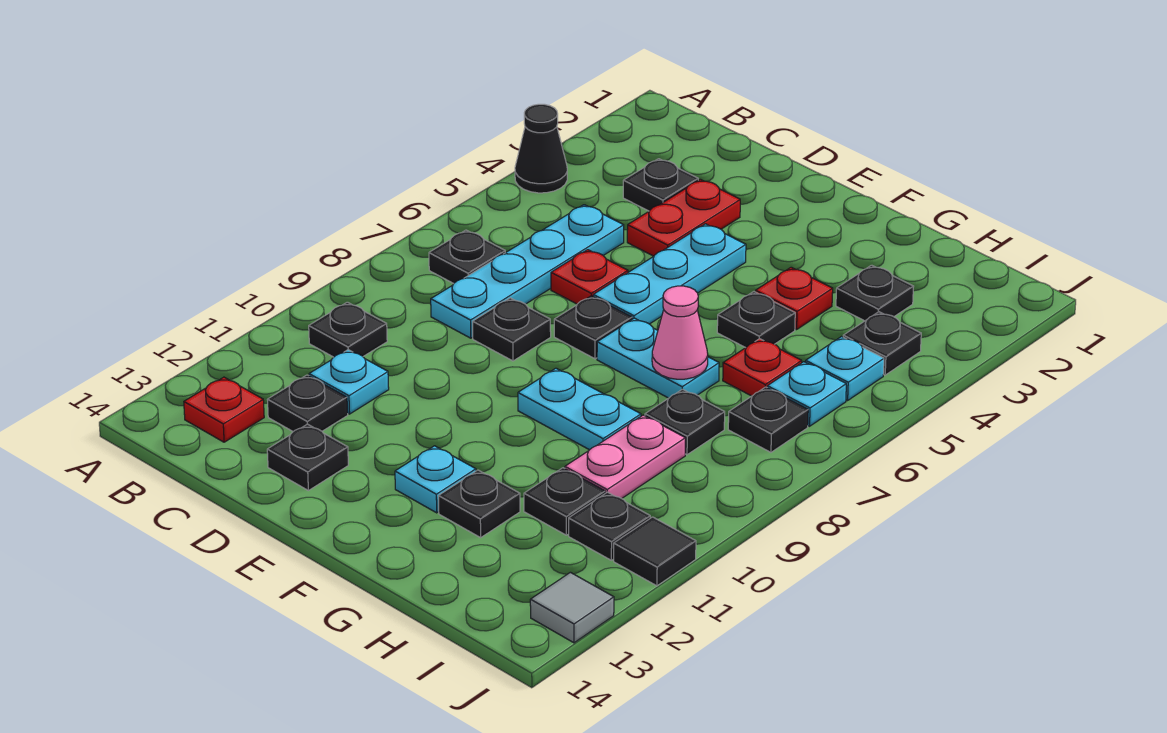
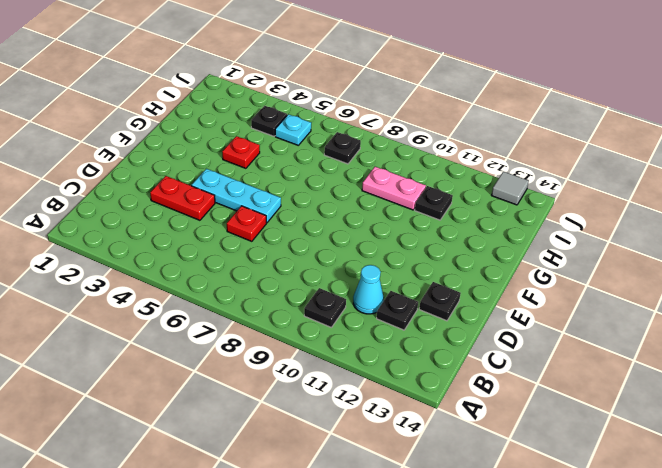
cyan cone C11 level 1 -> cyan plate C11 level 1
none -> black cone A4 level 1
none -> black plate B7 level 1
none -> red plate B13 level 1
none -> black plate C3 level 1

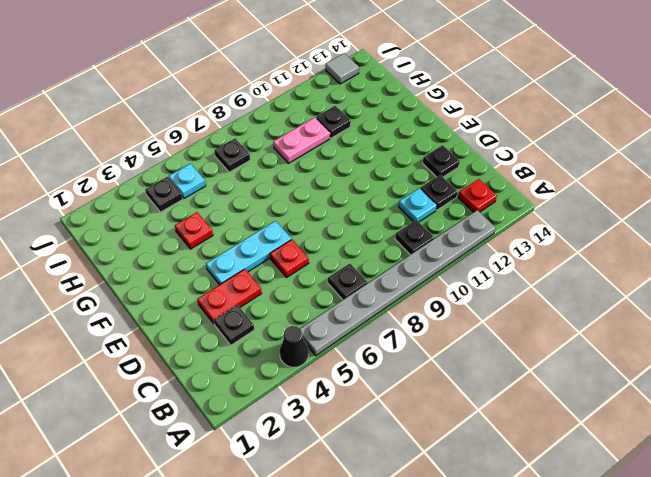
grey plate A5:A12 level 1 -> none
none -> cyan plate C5:C8 level 1
none -> black plate D8 level 1
none -> black plate E7 level 1
none -> cyan plate F7:G7 level 1

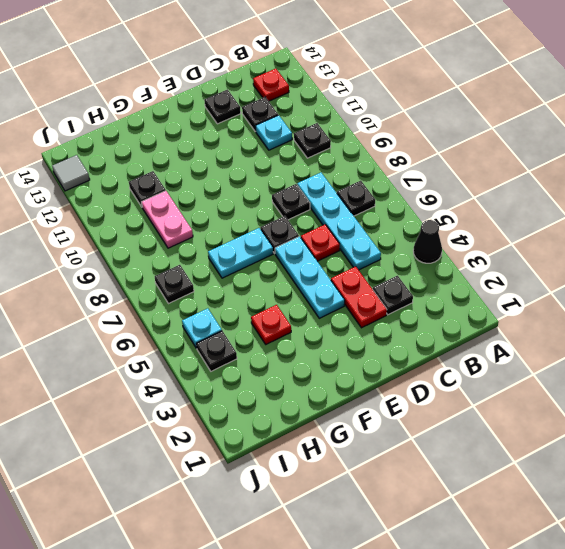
none -> cyan plate F9:G9 level 1
none -> cyan plate F12 level 1
none -> black plate G5 level 1
none -> black plate G12 level 1

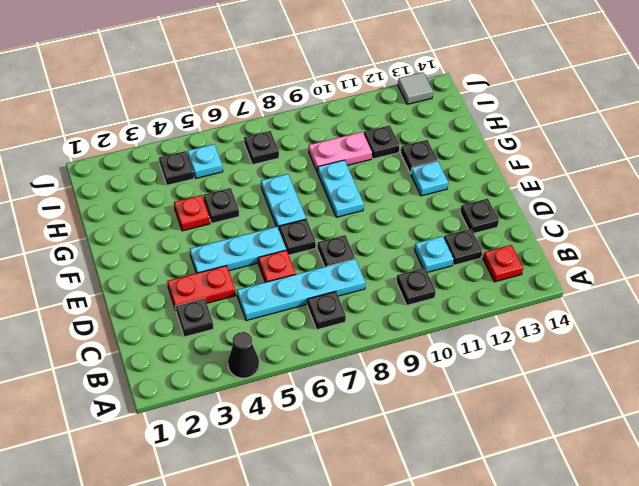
none -> black plate H3 level 1
none -> red plate H6 level 1
none -> black plate H8 level 1
none -> cyan plate I6 level 1

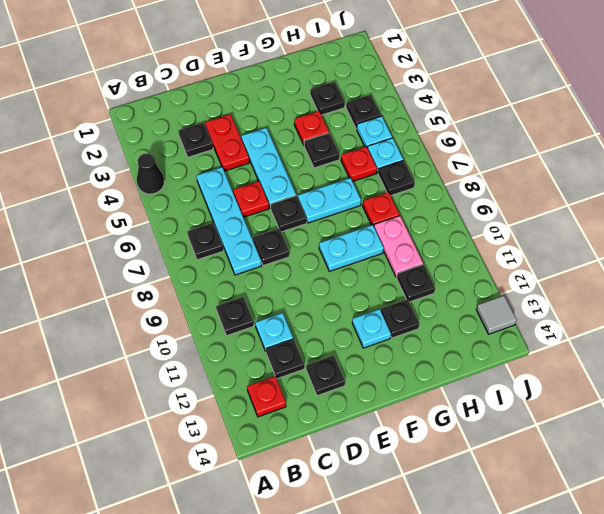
red plate H8 level 1 -> black plate H8 level 1
none -> black plate I11 level 1
none -> black tile J11 level 1
none -> pink cone G7 level 2

